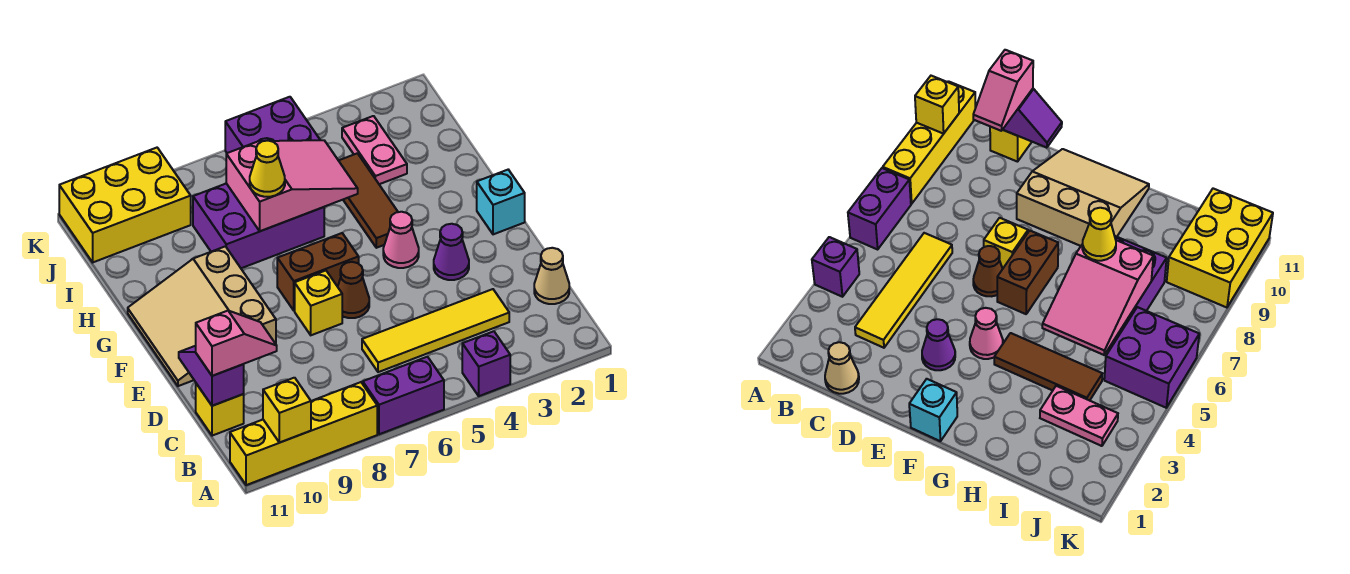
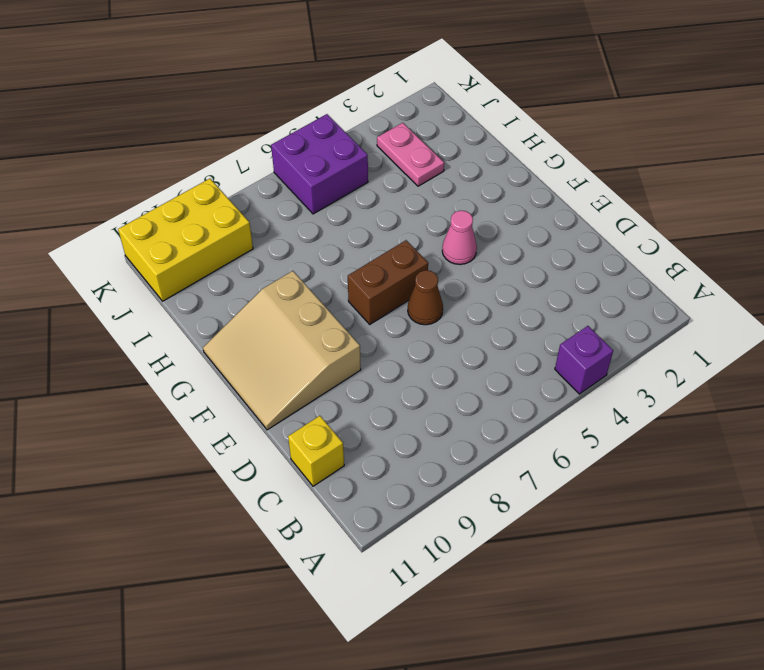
none -> purple brick A6:A7 level 1
none -> yellow brick A8:A11 level 1
none -> tan cone C1 level 1

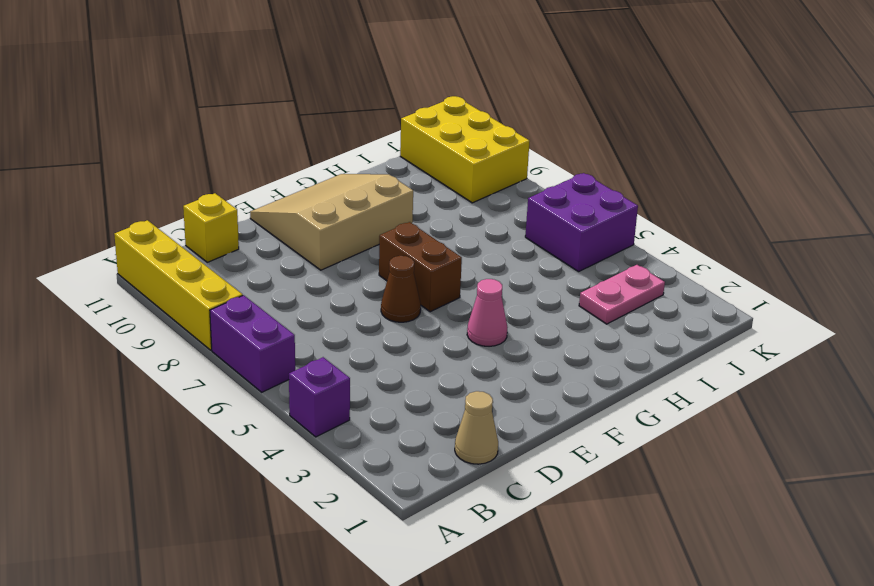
none -> yellow tile C3:C6 level 1
none -> purple cone E3 level 1
none -> yellow brick E7 level 1

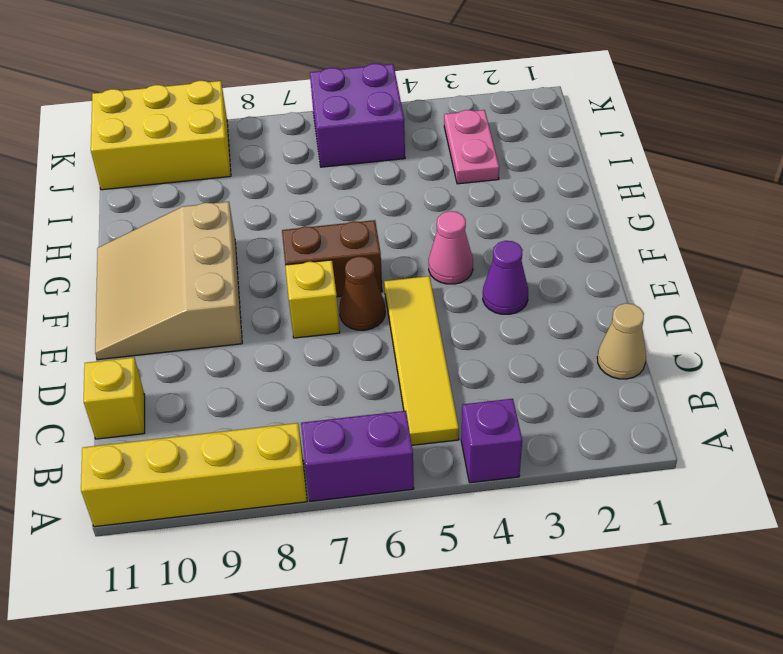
yellow tile B5:E5 level 1 -> yellow tile C3:C6 level 1
none -> cyan brick F1 level 1
none -> brown tile G4:I4 level 1
none -> purple brick H6:I8 level 1

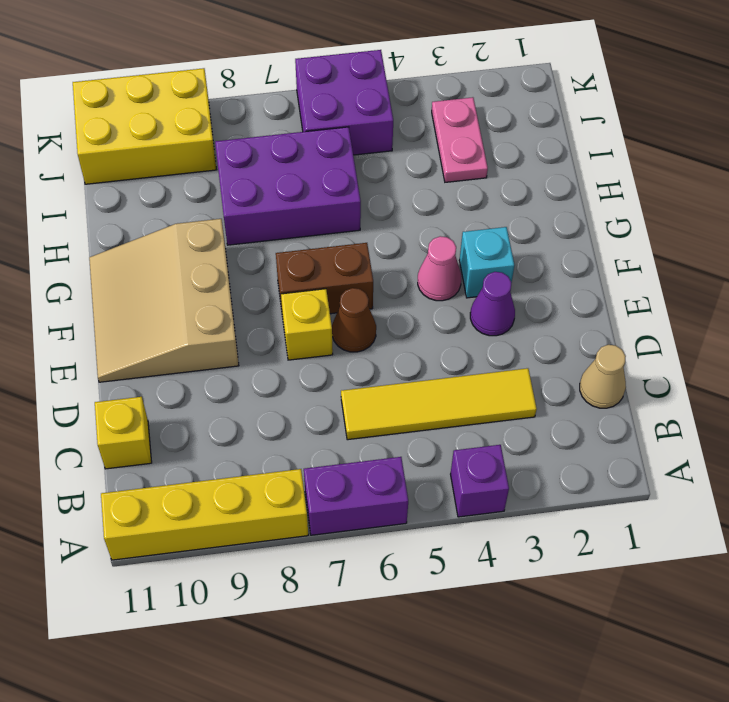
cyan brick F3 level 1 -> cyan brick F1 level 1
none -> brown tile G4:I4 level 1
none -> yellow brick A10 level 2
none -> purple slope C11:D11 level 2 top C

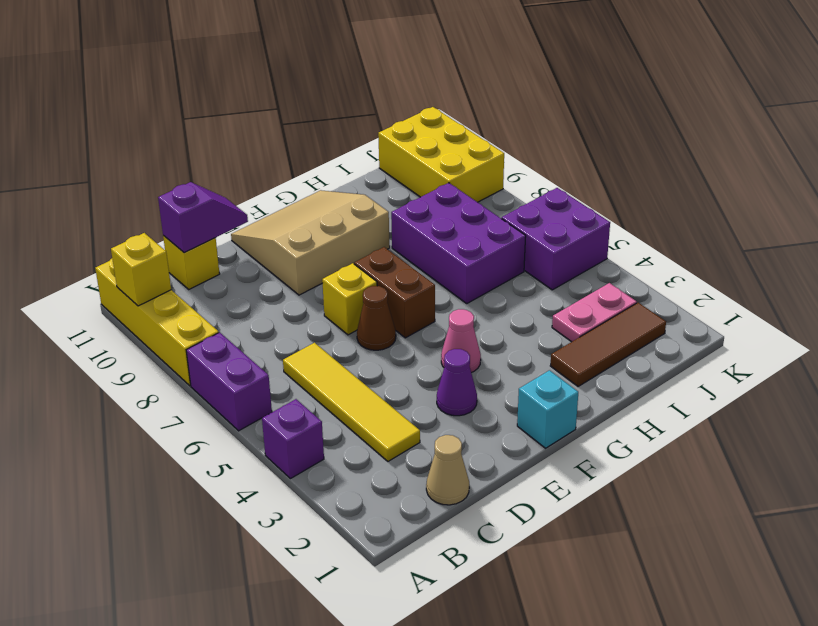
brown tile H2:J2 level 1 -> brown tile G4:I4 level 1
none -> pink slope H5:I7 level 2 top 7
none -> pink slope C10:C11 level 3 top 11
none -> yellow cone H7 level 3

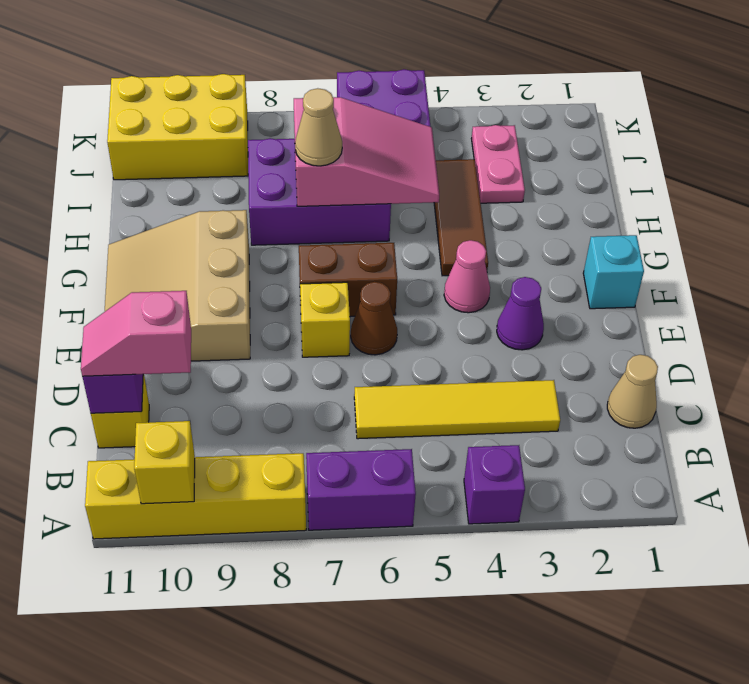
pink slope C10:C11 level 3 top 10 -> pink slope C10:C11 level 3 top 11
tan cone H7 level 3 -> yellow cone H7 level 3

